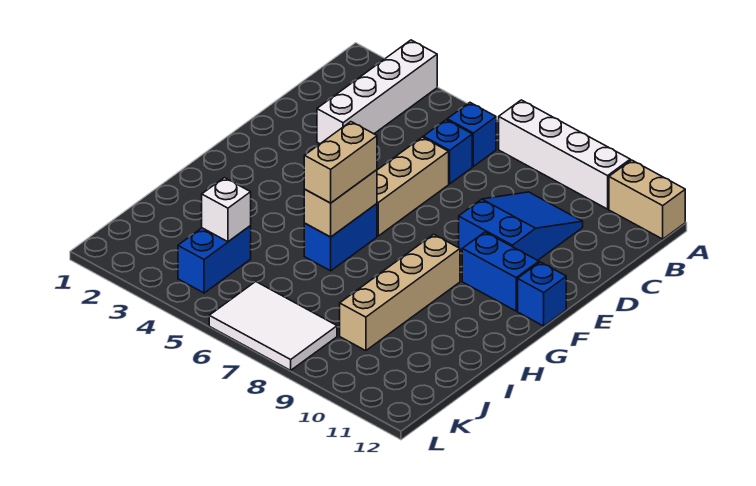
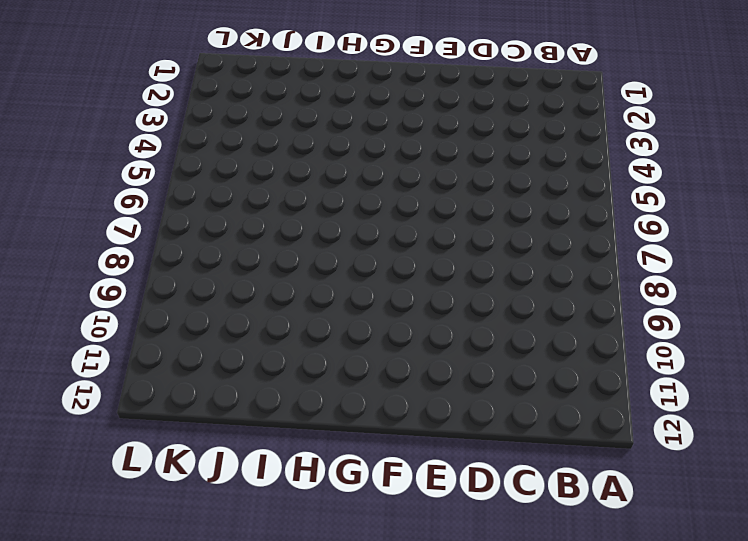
none -> white brick A3:D3 level 1
none -> white brick A7:A10 level 1
none -> tan brick A11:A12 level 1

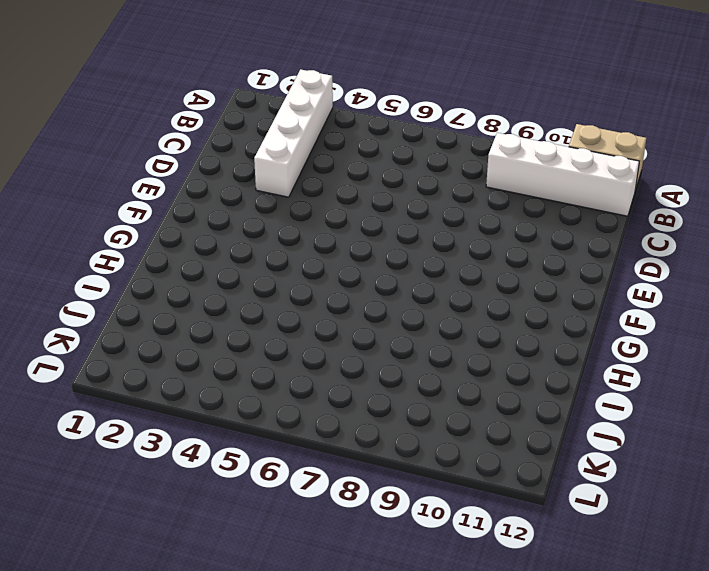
white brick B9:B12 level 1 -> white brick A7:A10 level 1
none -> blue brick B6 level 1
none -> blue brick C6 level 1
none -> blue slope C9:E10 level 1 top E

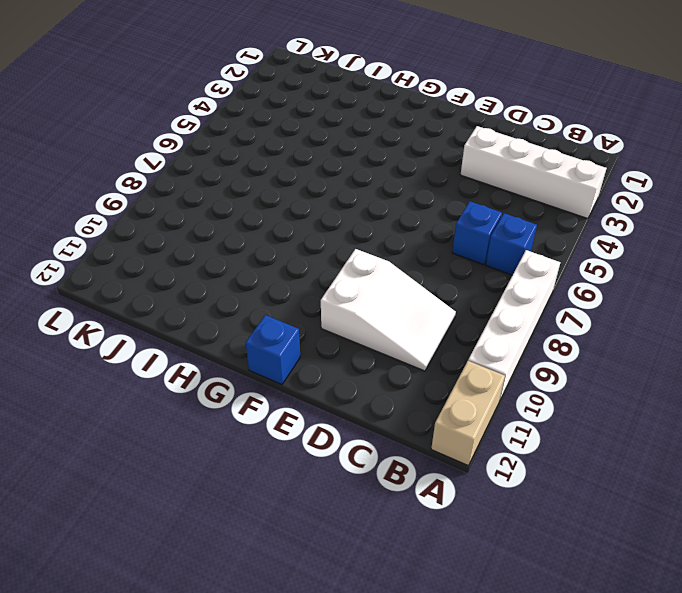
white slope C9:E10 level 1 top E -> blue slope C9:E10 level 1 top E
none -> tan brick D6:F6 level 1
none -> blue brick F10:F11 level 1
none -> blue brick G6:H6 level 1

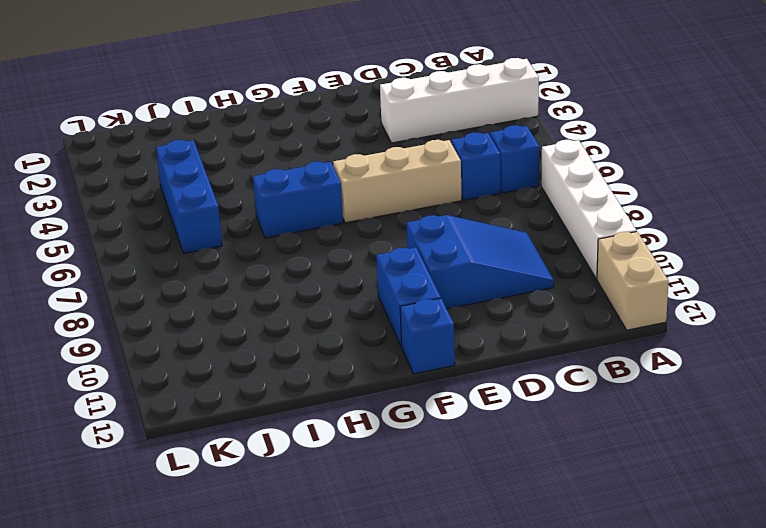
blue brick J4:J6 level 1 -> blue brick J4:K4 level 1
none -> tan brick G9:J9 level 1
none -> white tile K6:L8 level 1
none -> tan brick G6:H6 level 2

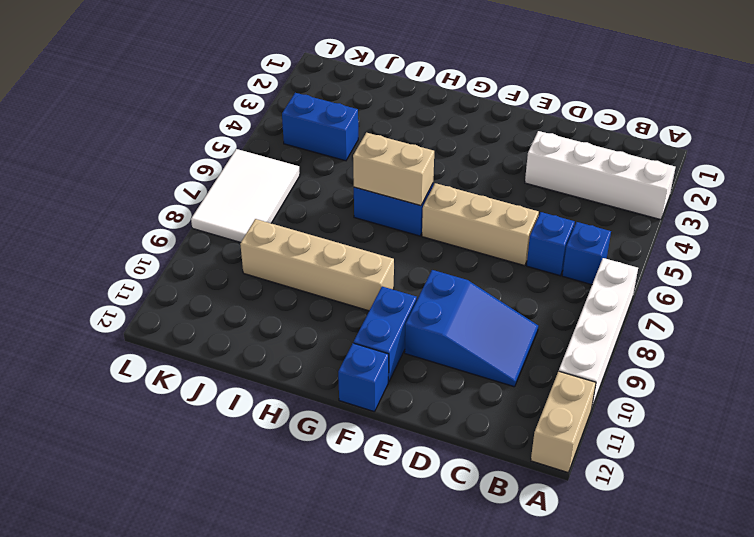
none -> white brick J4 level 2
none -> tan brick G6:H6 level 3

